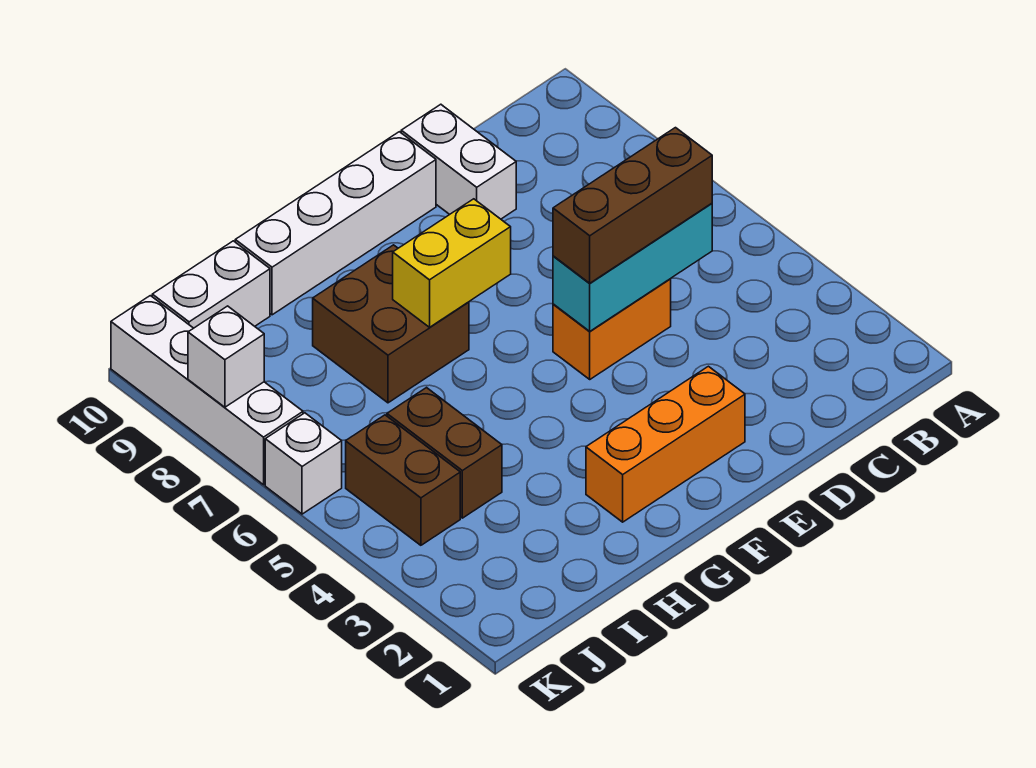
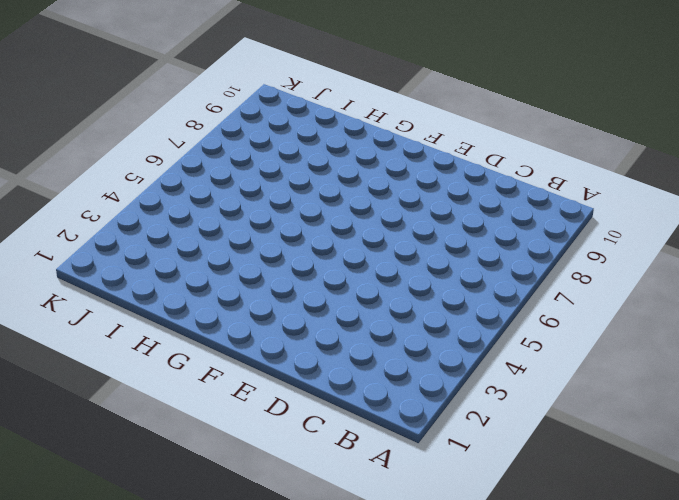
none -> orange brick D5:E5 level 1
none -> white brick D9:D10 level 1
none -> orange brick E2:G2 level 1

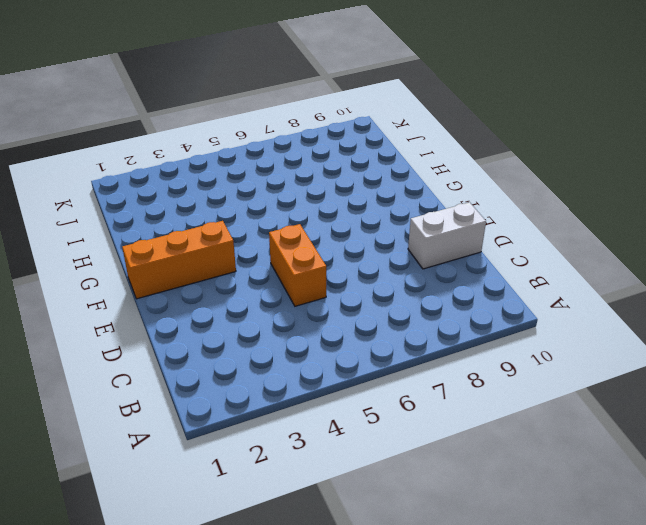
orange brick F1:F3 level 1 -> orange brick E2:G2 level 1
none -> white brick E10:H10 level 1
none -> brown brick G7:H8 level 1
none -> brown brick I4:I5 level 1

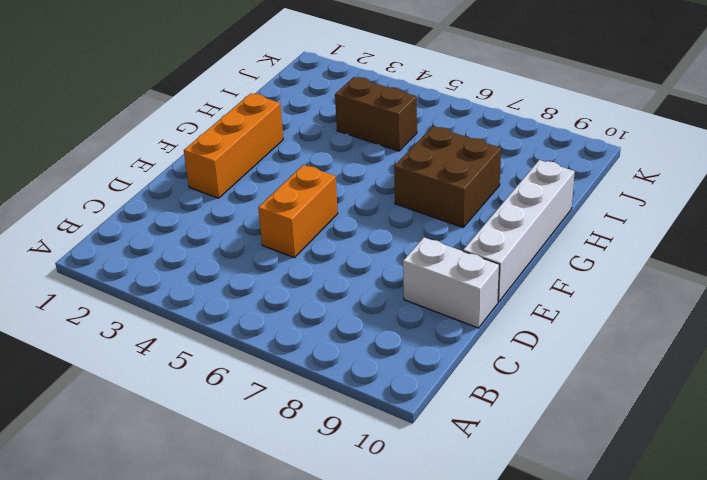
none -> white brick I10:J10 level 1
none -> brown brick J4:J5 level 1
none -> white brick K6 level 1

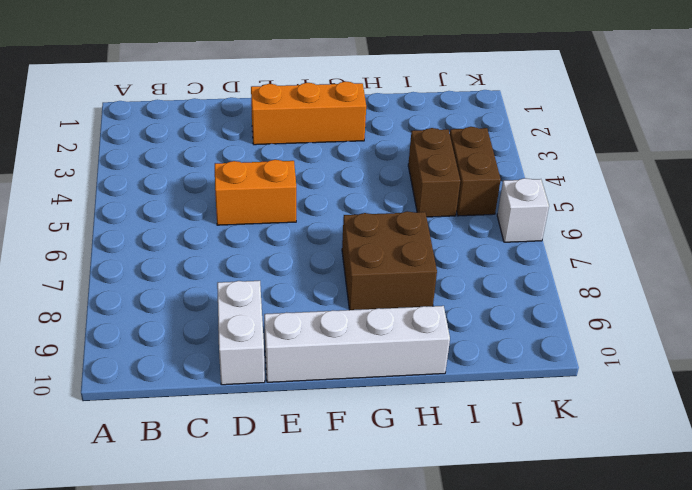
none -> white brick I10:J10 level 1
none -> white brick K7:K10 level 1
none -> cyan brick C5:E5 level 2

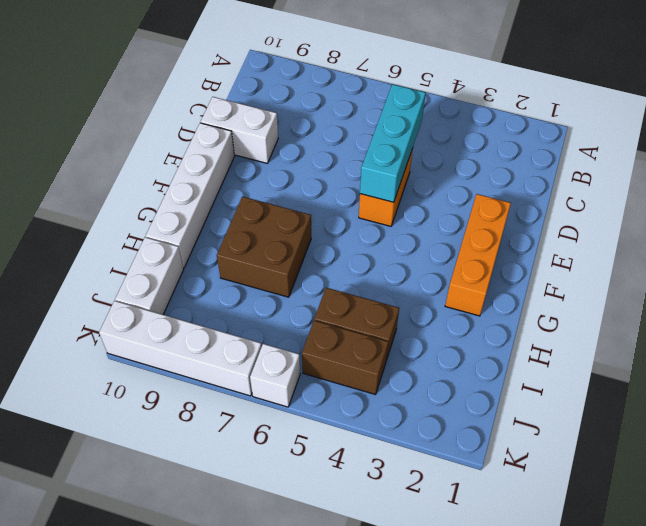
none -> yellow brick F7:G7 level 2
none -> white brick K8 level 2
none -> brown brick C5:E5 level 3

